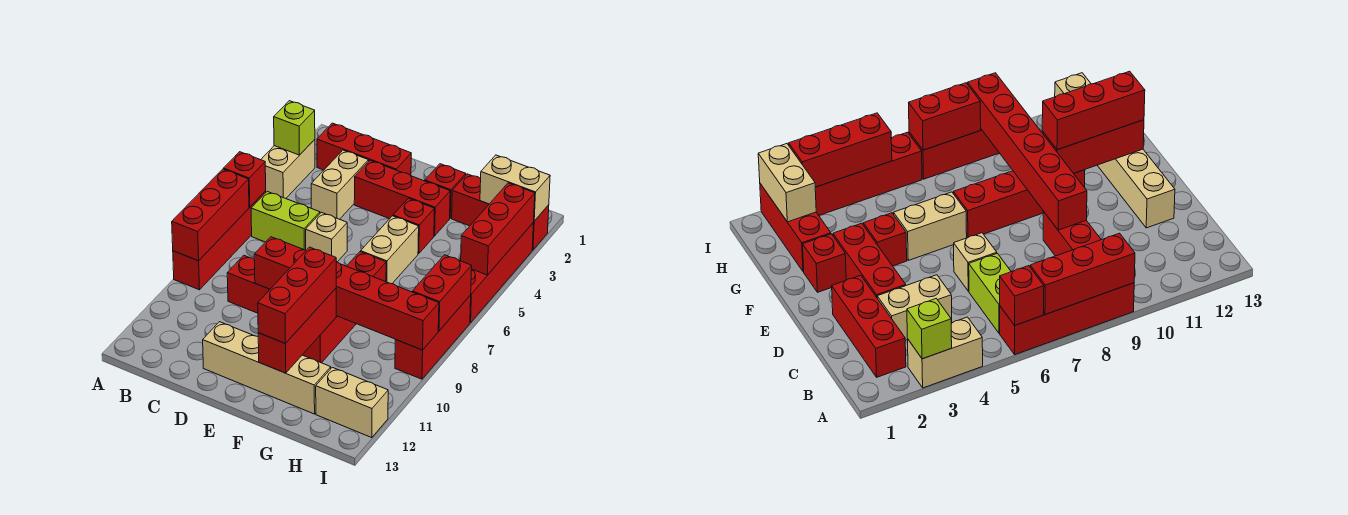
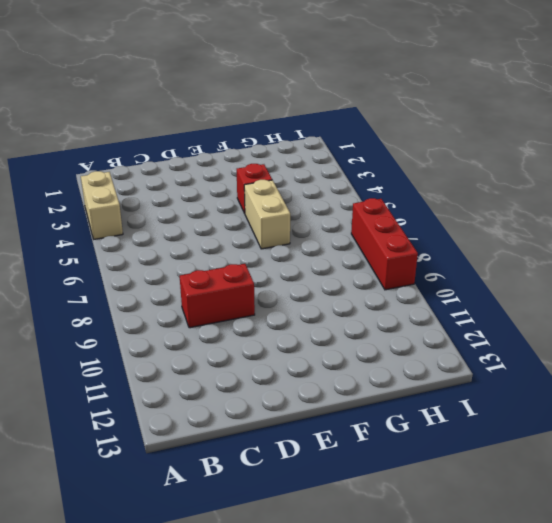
none -> red brick A6:A9 level 1
none -> red brick B2:D2 level 1
none -> lime brick B6:C6 level 1

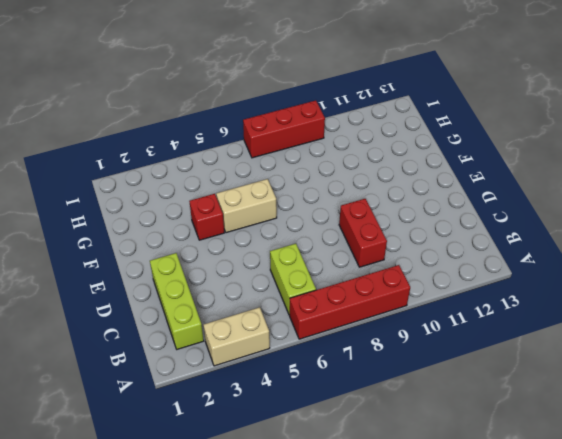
lime brick B2:D2 level 1 -> red brick B2:D2 level 1
none -> tan brick C3:C4 level 1
none -> red brick D3:F3 level 1
none -> tan brick D6 level 1

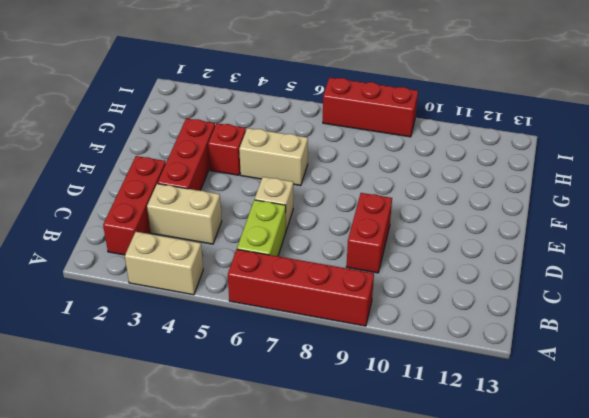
none -> tan brick D12:G12 level 1
none -> red brick F2 level 1
none -> red brick F7:F10 level 1

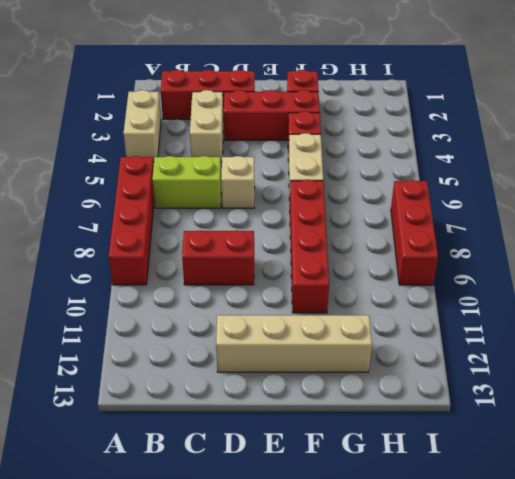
none -> red brick G2:I2 level 1
none -> tan brick H12:I12 level 1
none -> red brick I3:I6 level 1

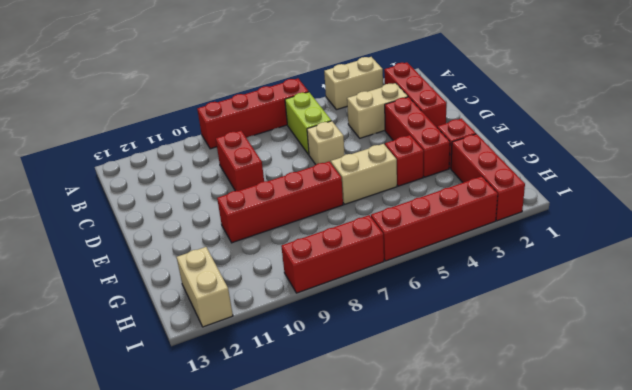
none -> tan brick D12:G12 level 1
none -> lime brick A3 level 2
none -> red brick A6 level 2

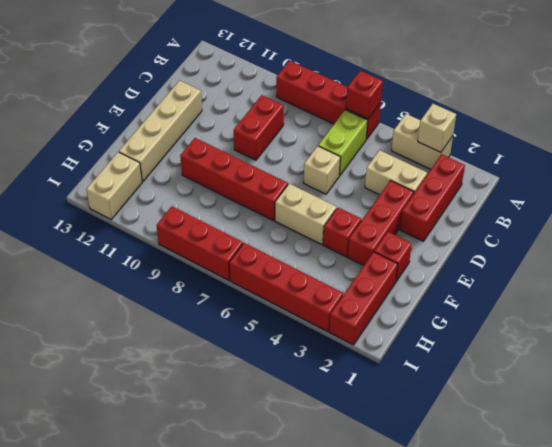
tan brick A3 level 2 -> lime brick A3 level 2
none -> red brick A7:A9 level 2
none -> red brick D9:I9 level 2
none -> red brick F10:F12 level 2

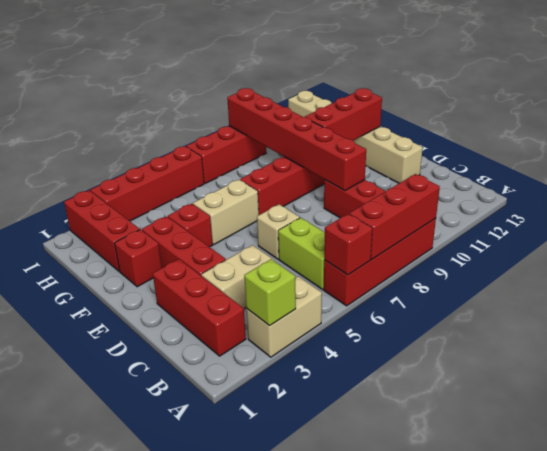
none -> tan brick H2:I2 level 2
none -> red brick I3:I5 level 2
none -> red brick I7:I8 level 2

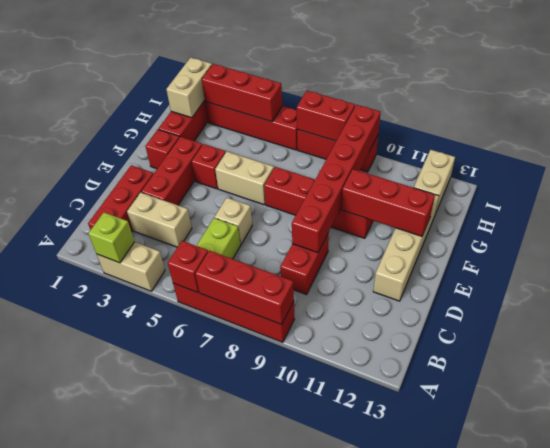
none -> red brick F10:F12 level 3

